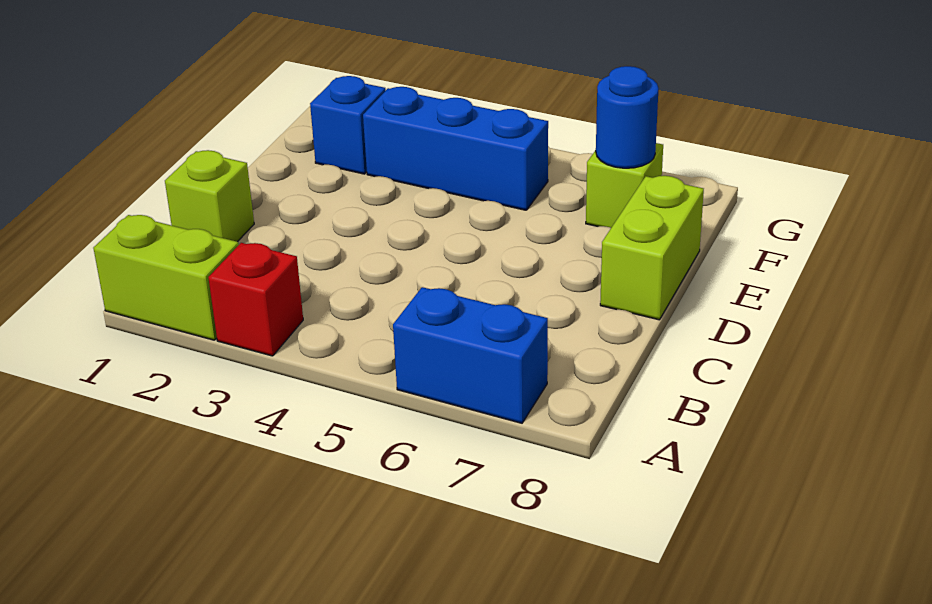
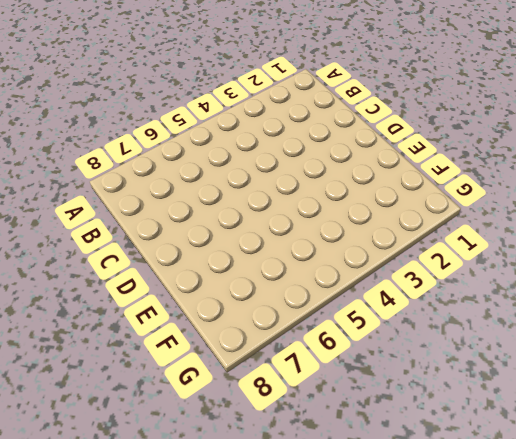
none -> lime brick A1:A2 level 1
none -> red brick A3 level 1

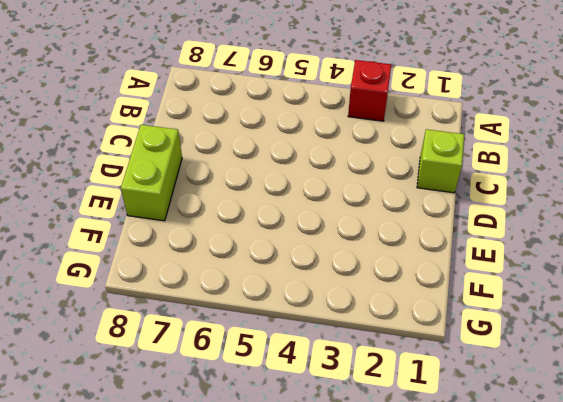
none -> lime brick A1:A2 level 1
none -> blue brick A6:A7 level 1

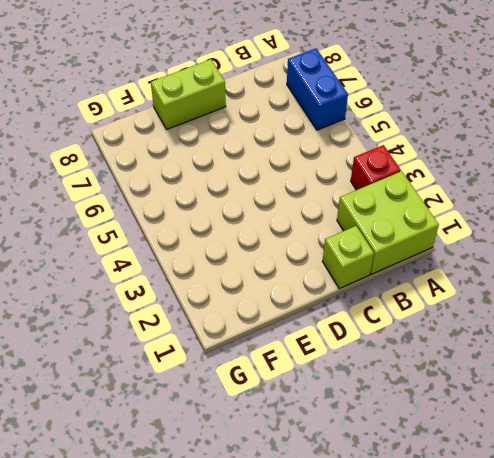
lime brick A1:B2 level 1 -> lime brick A1:A2 level 1
none -> blue brick F2 level 1
none -> blue brick F3:F5 level 1

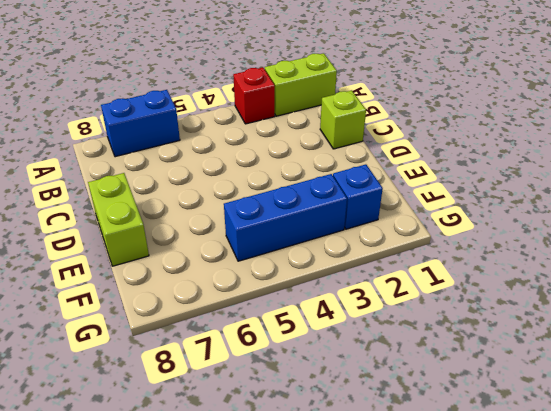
none -> lime brick F7 level 1
none -> blue round brick F7 level 2

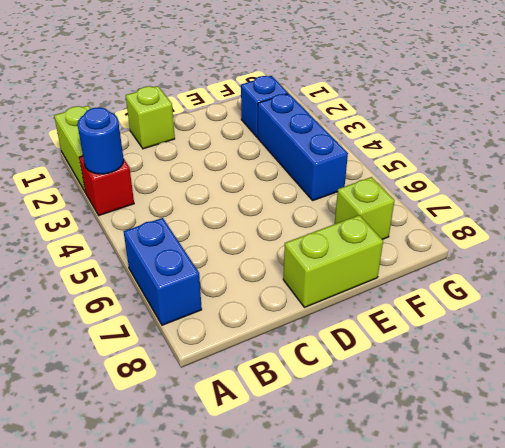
blue round brick A3 level 2 -> blue round brick F7 level 2

